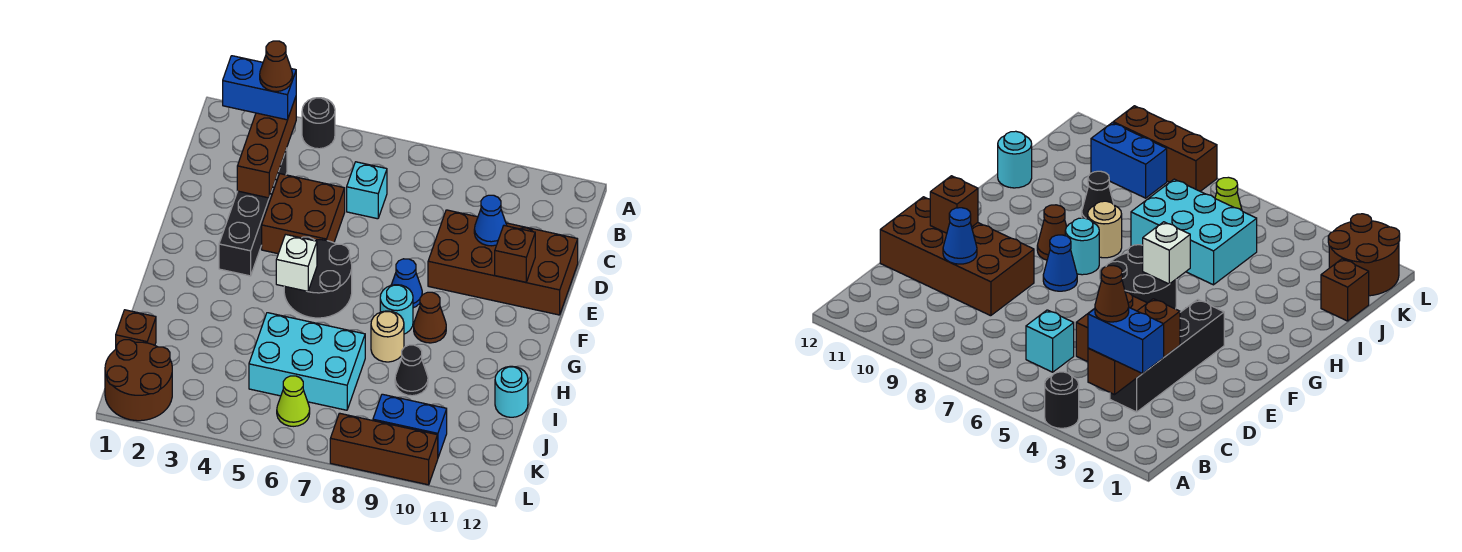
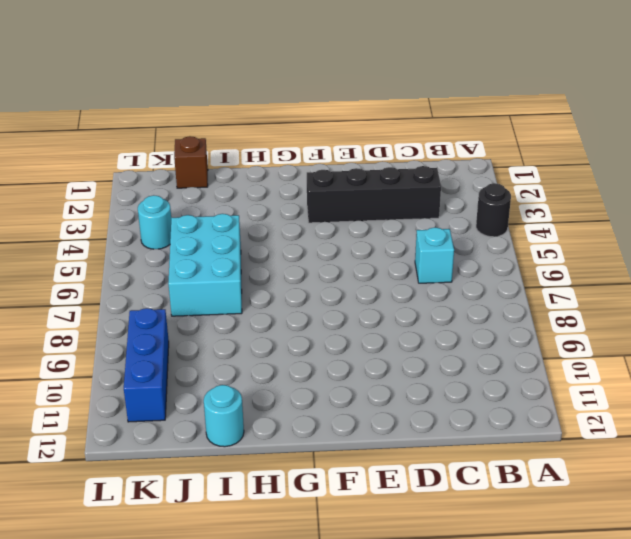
cyan round brick K4 level 1 -> cyan round brick G8 level 1
blue brick K9:K11 level 1 -> blue brick K9:K10 level 1
none -> brown brick D4:E5 level 1
none -> brown brick D9:E12 level 1
none -> black round brick F5:G6 level 1

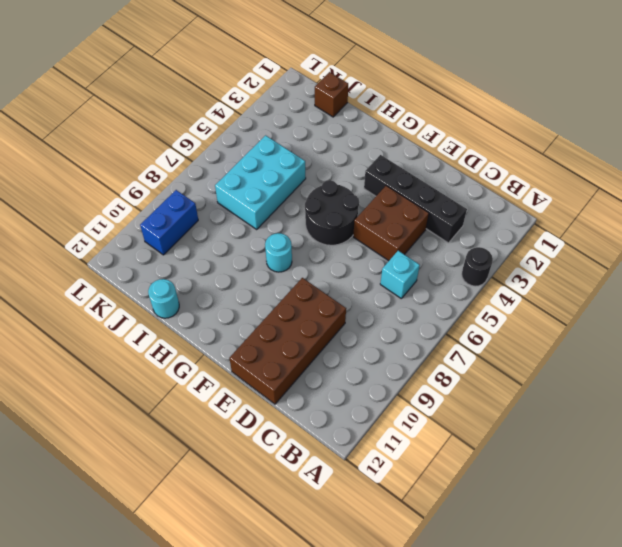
none -> blue cone F8 level 1
none -> brown cone G9 level 1
none -> tan round brick H8 level 1

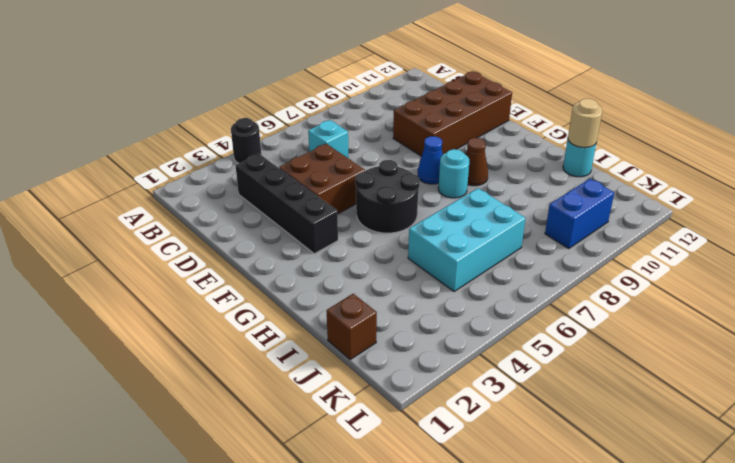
tan round brick I12 level 2 -> tan round brick H8 level 1
none -> black cone I9 level 1
none -> brown round brick K1:L2 level 1
none -> lime cone K6 level 1

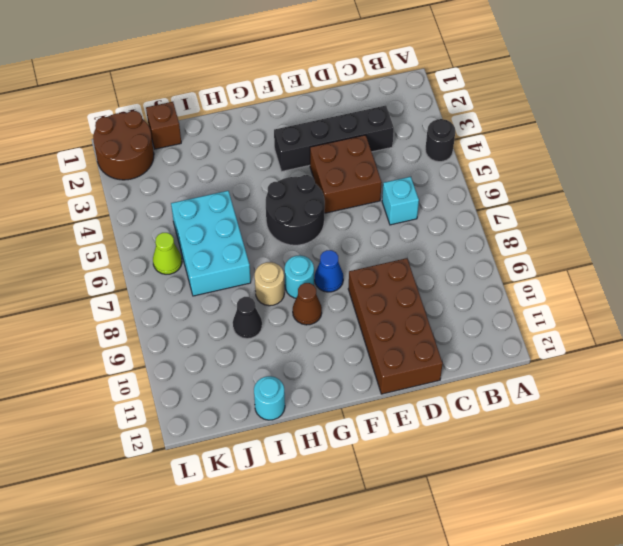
none -> blue brick K9:K10 level 1
none -> brown brick L8:L10 level 1
none -> brown brick B3:D3 level 2

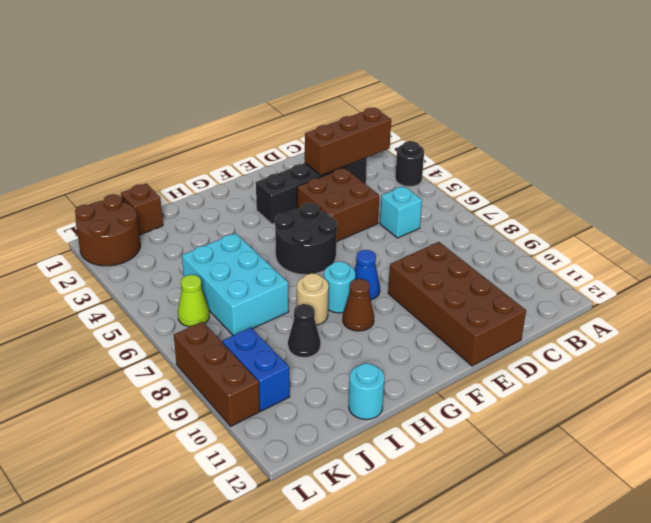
none -> blue cone D10 level 2
none -> brown brick E11 level 2
none -> white brick G5 level 2

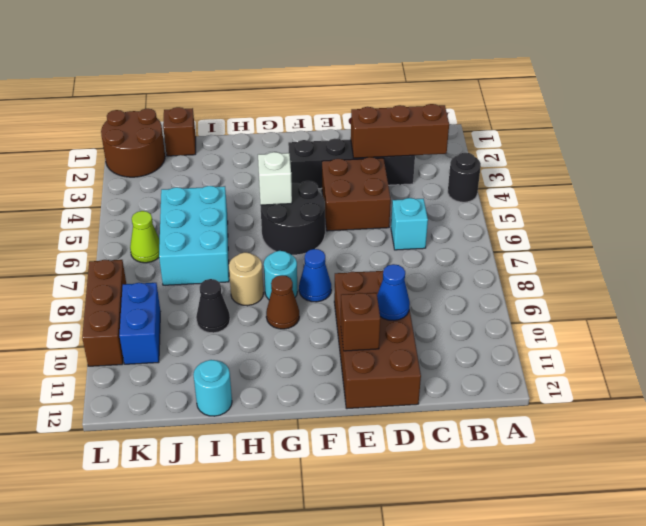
none -> blue brick B2:B3 level 3
none -> brown cone B3 level 4

